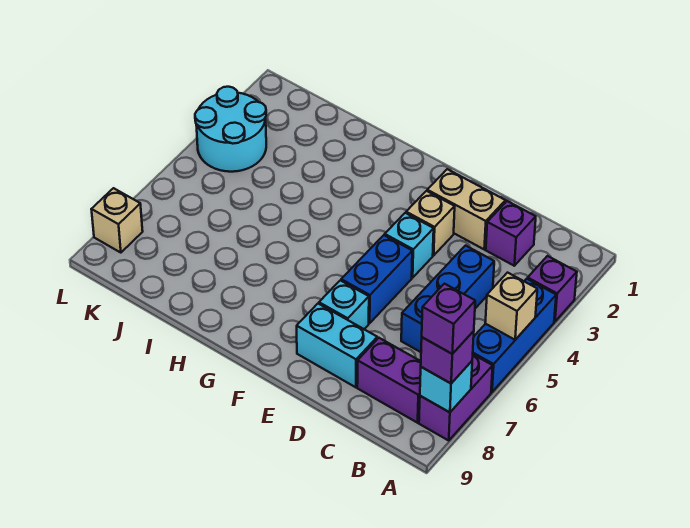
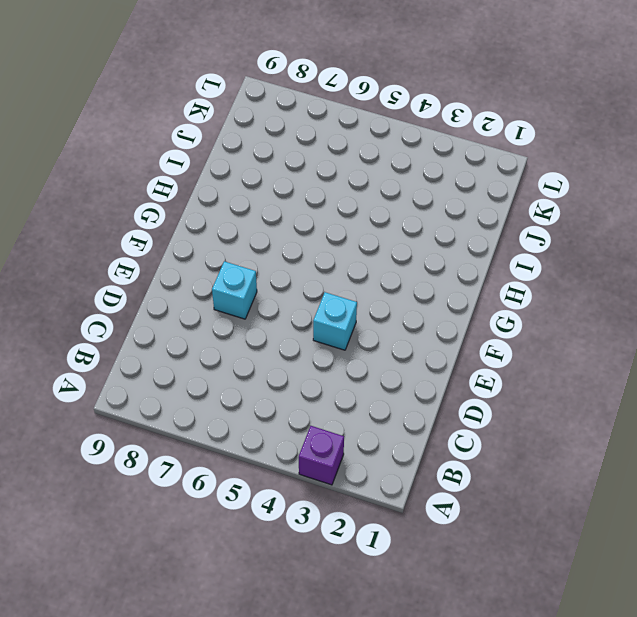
none -> blue brick A4:A6 level 1
none -> purple brick A7:A8 level 1
none -> purple brick B8:C8 level 1

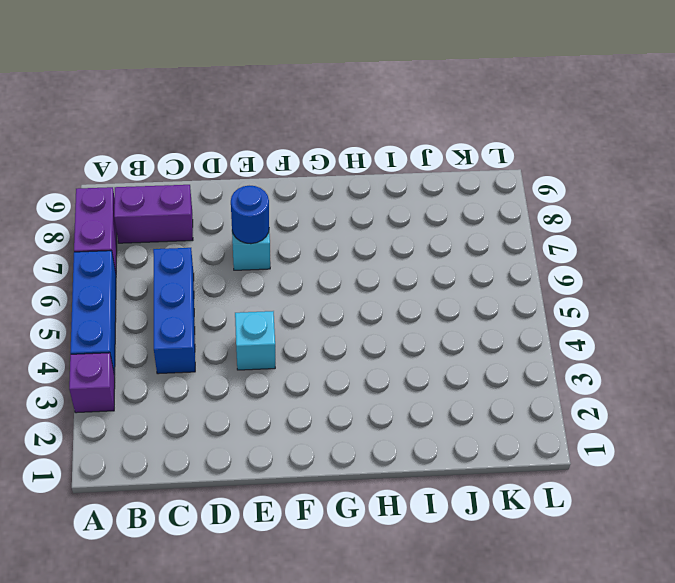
blue round brick E7 level 2 -> none
none -> purple brick C2 level 1
none -> tan brick D2:E2 level 1
none -> cyan brick D8:E8 level 1

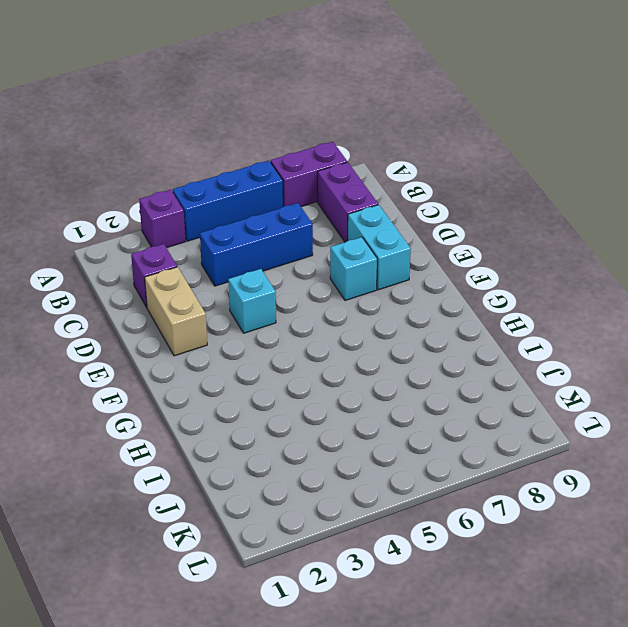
none -> tan brick E3 level 1
none -> blue brick E5:E6 level 1
none -> cyan round brick K3:L4 level 1

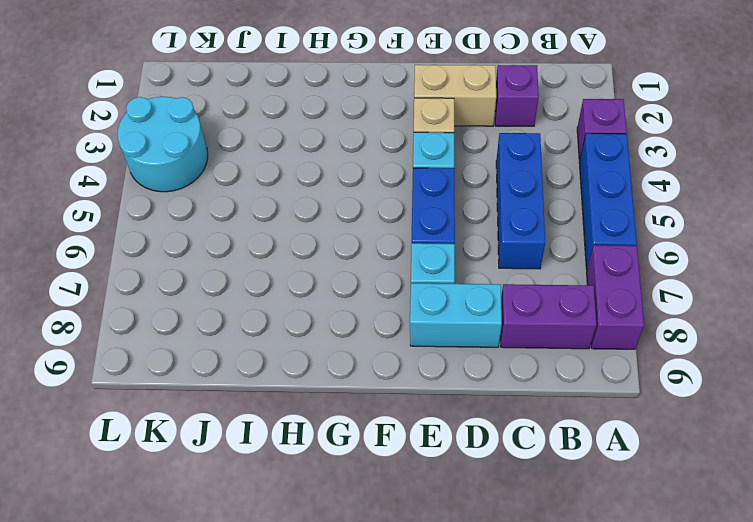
none -> tan brick L8 level 1
none -> tan brick A5 level 2
none -> cyan brick A8 level 2

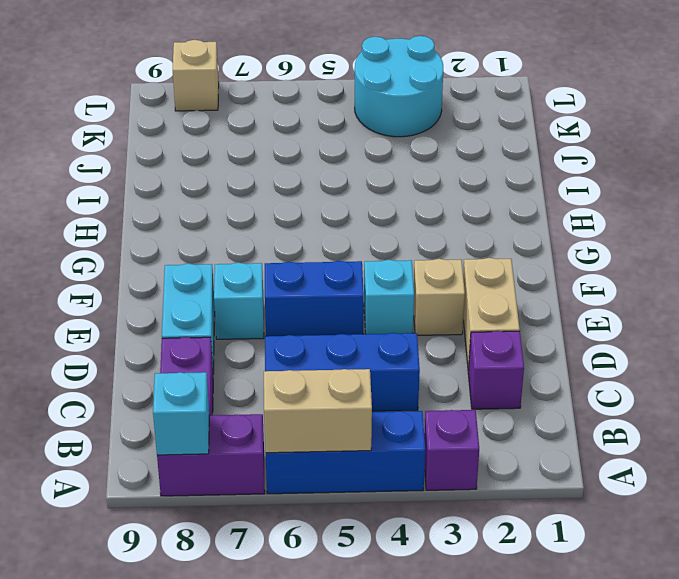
tan brick A5:A6 level 2 -> tan brick A5 level 2
none -> purple brick A8 level 3
none -> purple brick A8 level 4

